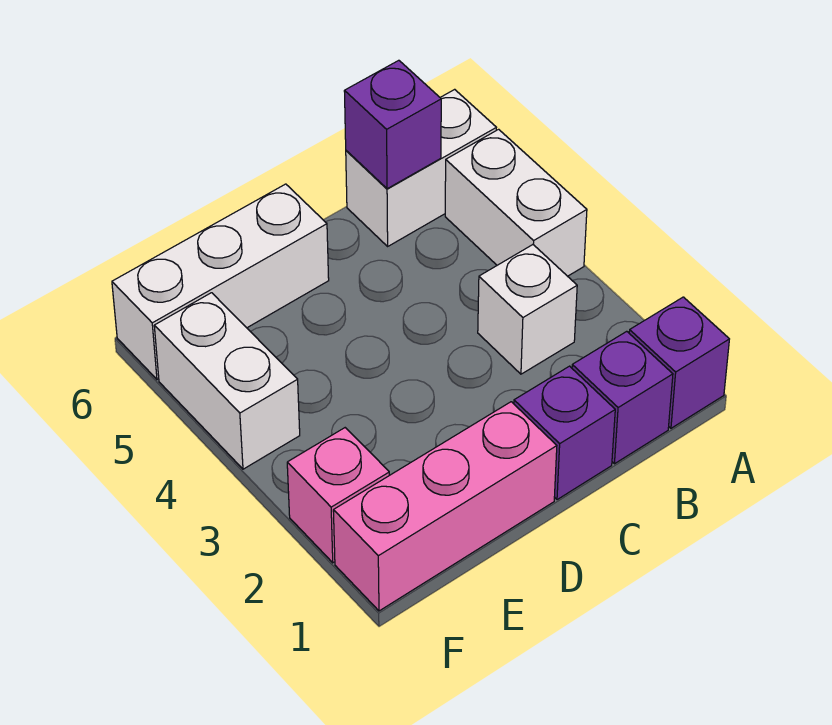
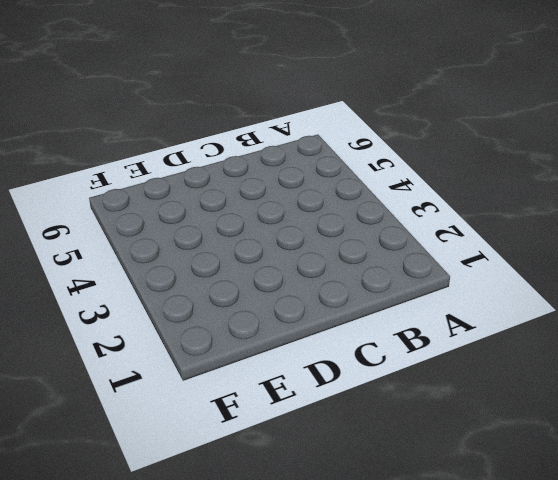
none -> purple brick A1 level 1
none -> white brick A4:A5 level 1

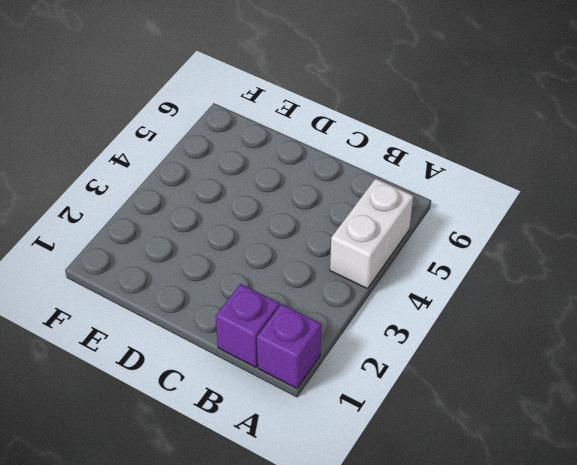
none -> white brick A6:B6 level 1
none -> white brick B3 level 1

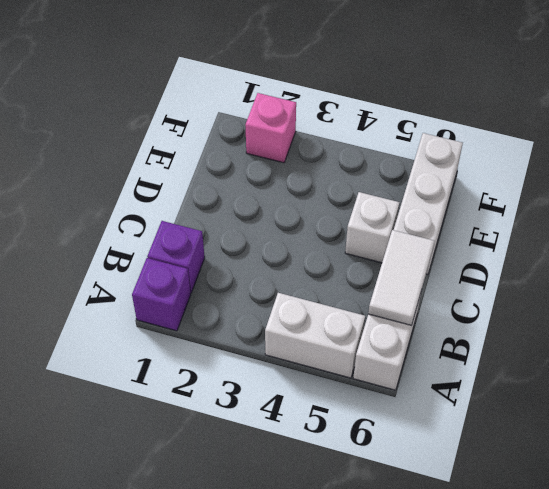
white tile B6:C6 level 2 -> purple brick B6 level 2
white brick D5 level 1 -> white brick B3 level 1
none -> purple brick C1 level 1
none -> pink brick D1:F1 level 1

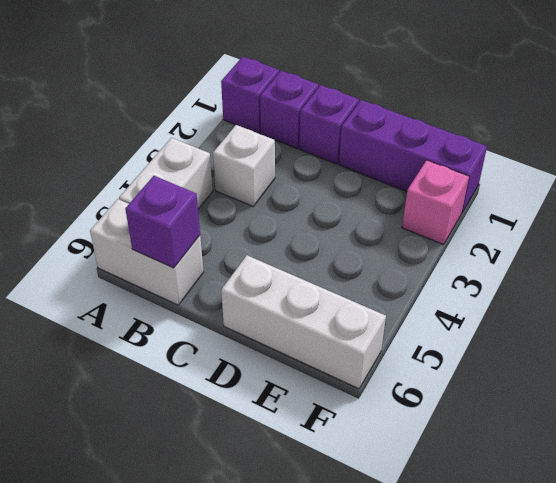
purple brick D1:F1 level 1 -> pink brick D1:F1 level 1
none -> white brick F4:F5 level 1

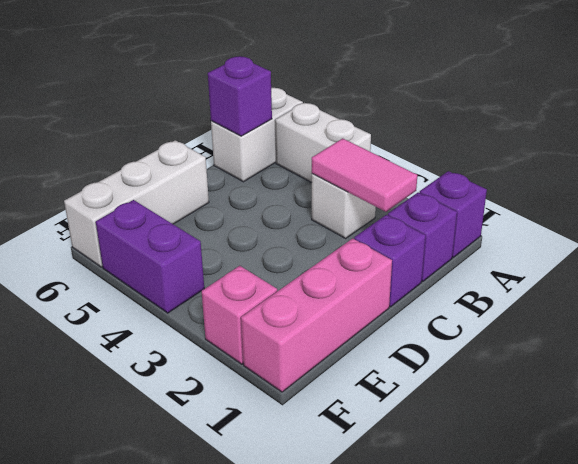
pink tile B2:B3 level 2 -> none
purple brick F4:F5 level 1 -> white brick F4:F5 level 1

